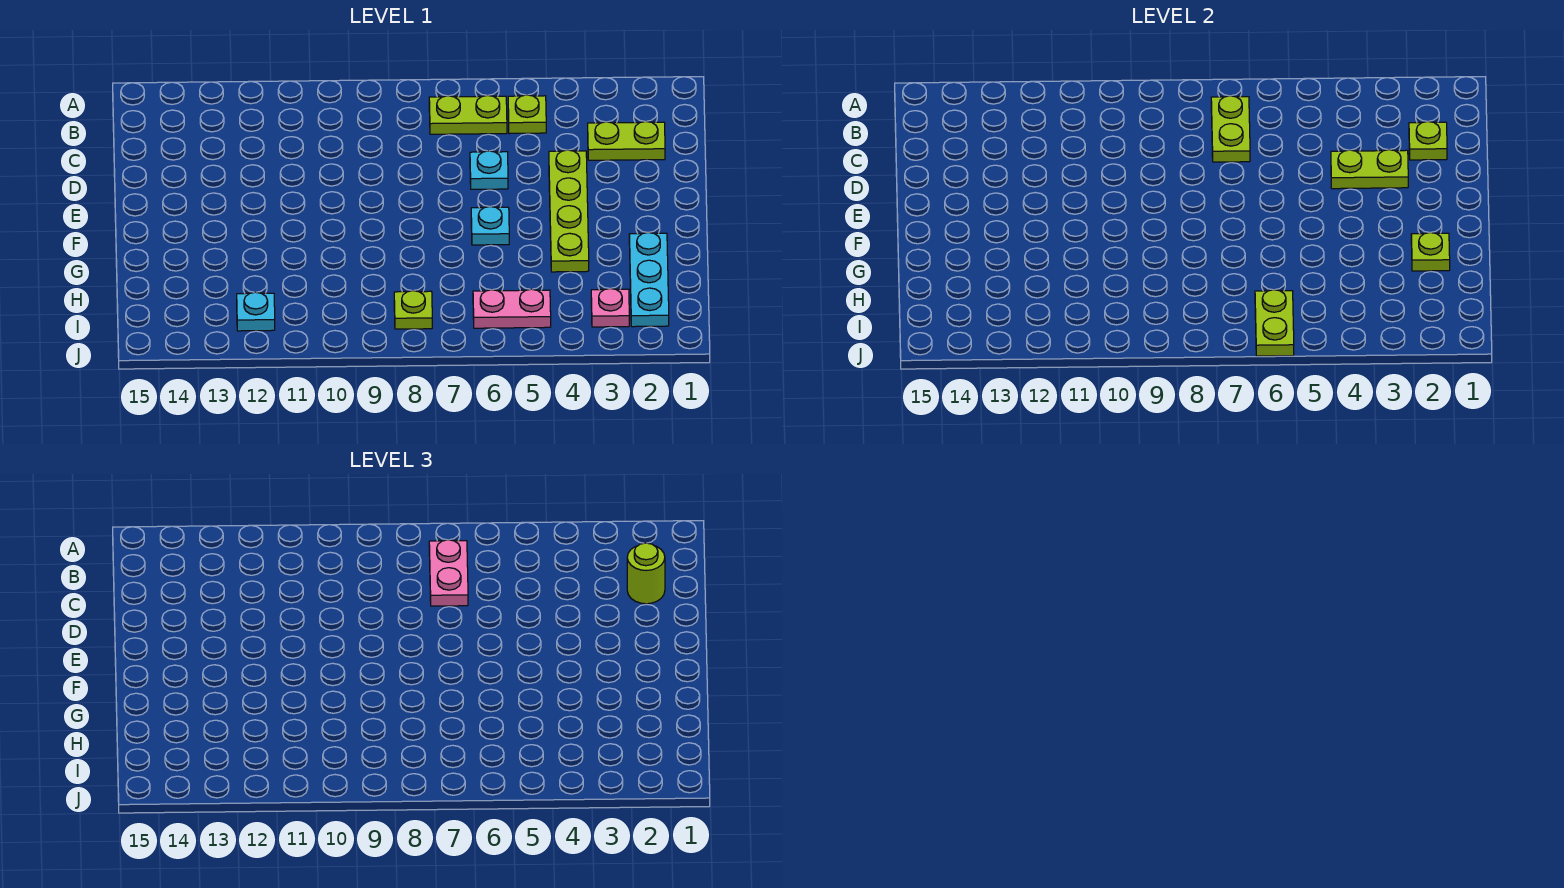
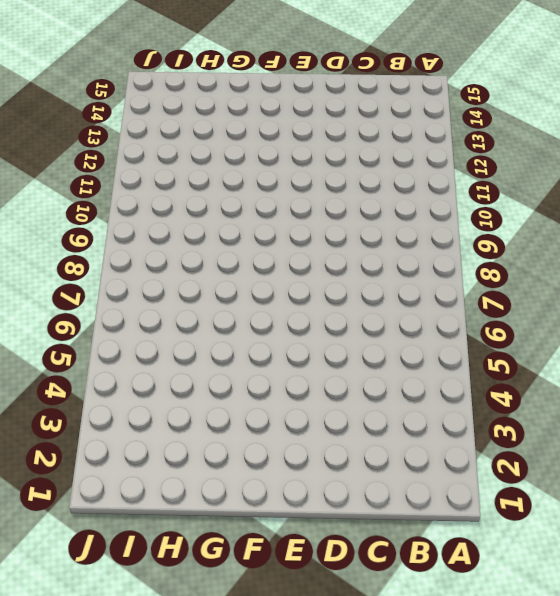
none -> lime plate B5 level 1
none -> lime plate B6:B7 level 1
none -> lime plate C2:C3 level 1

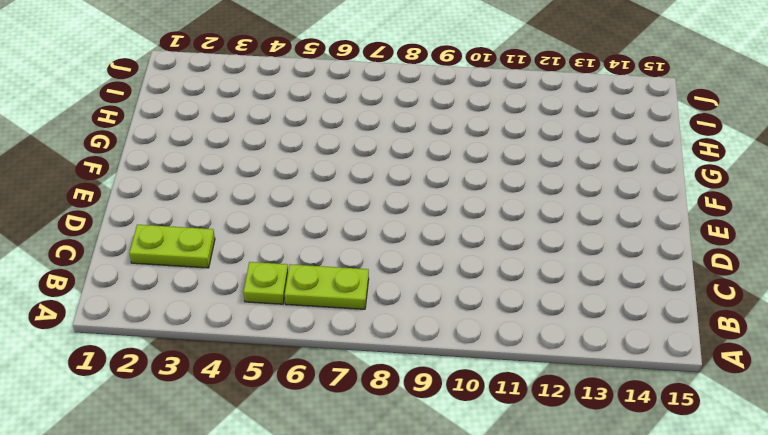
none -> lime plate D4:G4 level 1
none -> cyan plate D6 level 1
none -> cyan plate F6 level 1

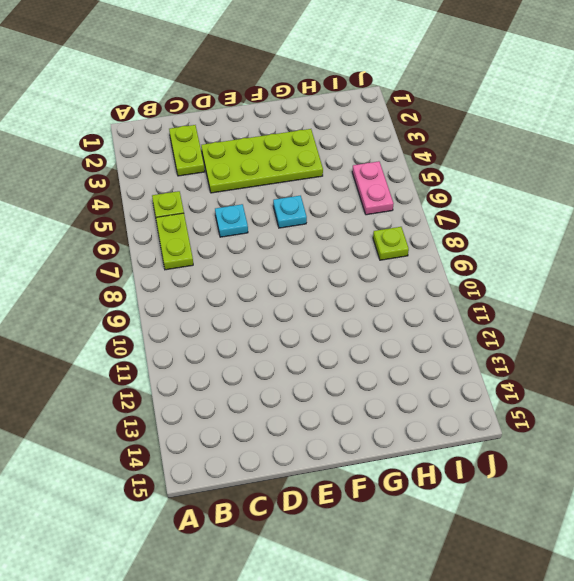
lime plate D3:G4 level 1 -> lime plate D4:G4 level 1
none -> cyan plate G2:I2 level 1
none -> pink plate I3 level 1
none -> cyan plate I12 level 1

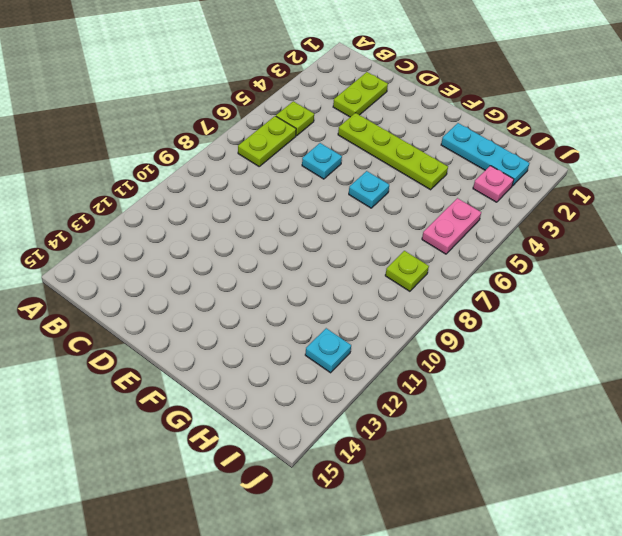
none -> lime plate B7:C7 level 2
none -> lime plate C2 level 2
none -> lime plate D3:D4 level 2

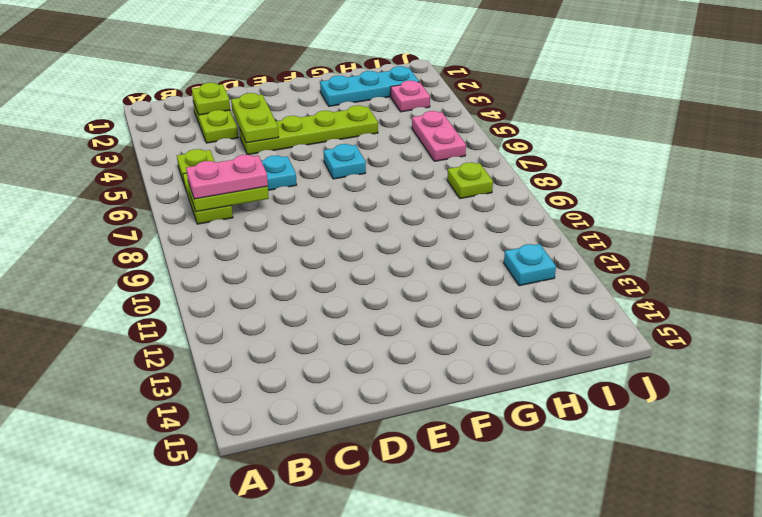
none -> lime plate G2 level 2
none -> lime plate I6:J6 level 2
none -> lime round brick C2 level 3

